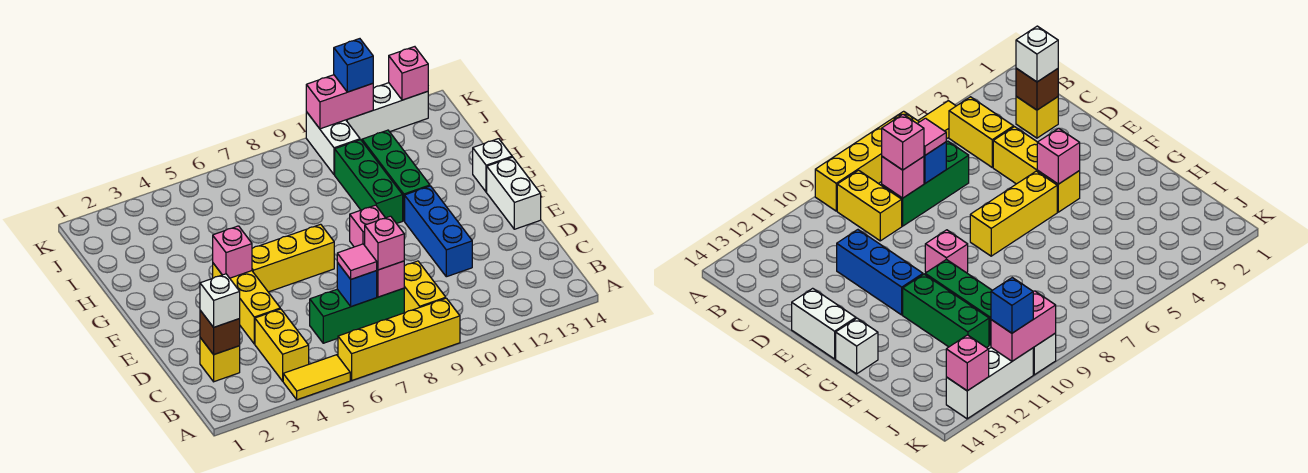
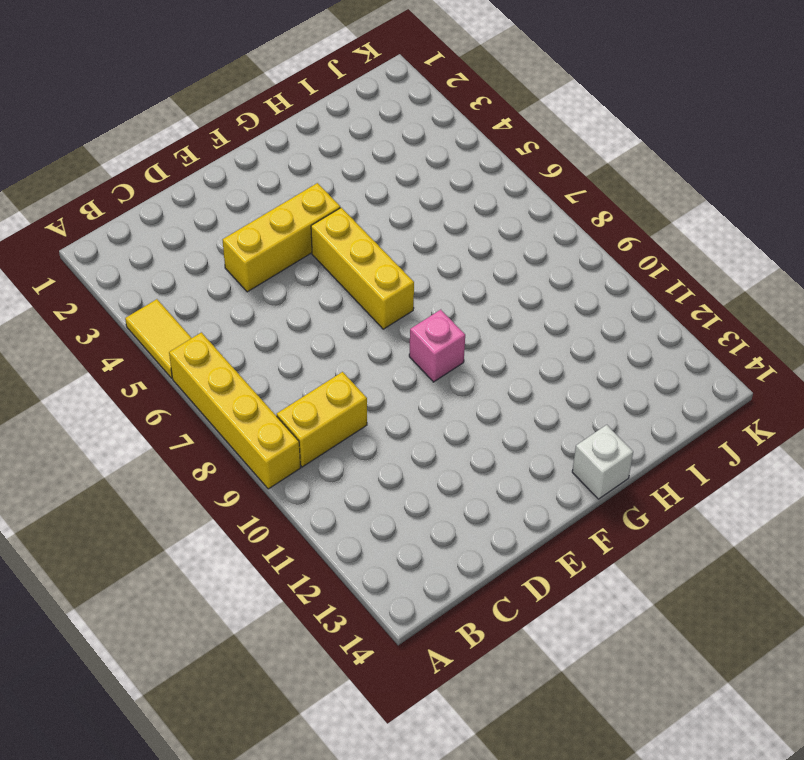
none -> yellow brick B4:C4 level 1
none -> yellow brick C2 level 1
none -> green brick C6:C8 level 1

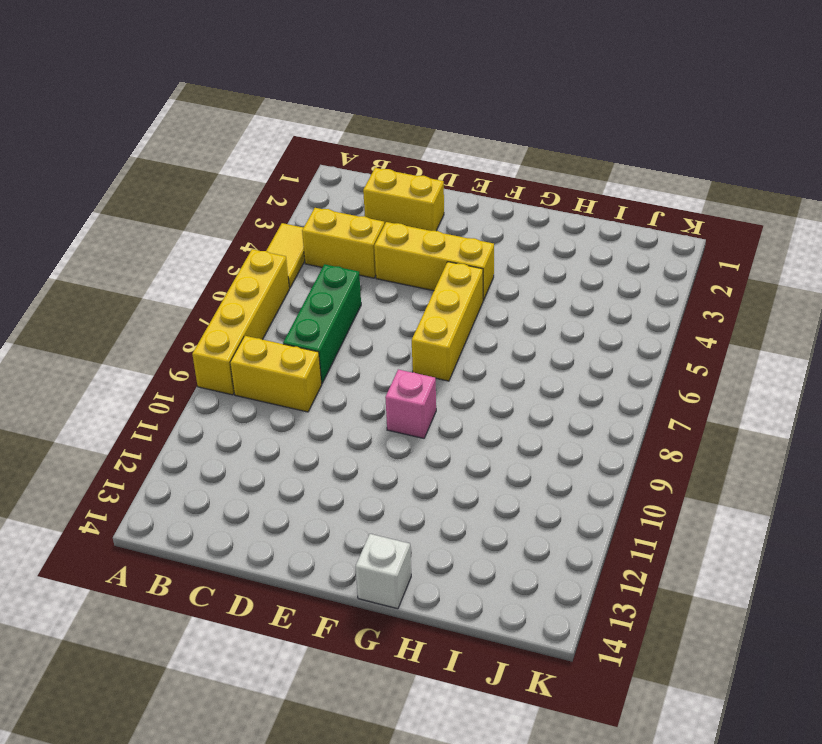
yellow brick C2:D2 level 1 -> yellow brick C2 level 1
none -> blue brick D11:F11 level 1
none -> white brick E14:F14 level 1
none -> green brick G10:I10 level 1

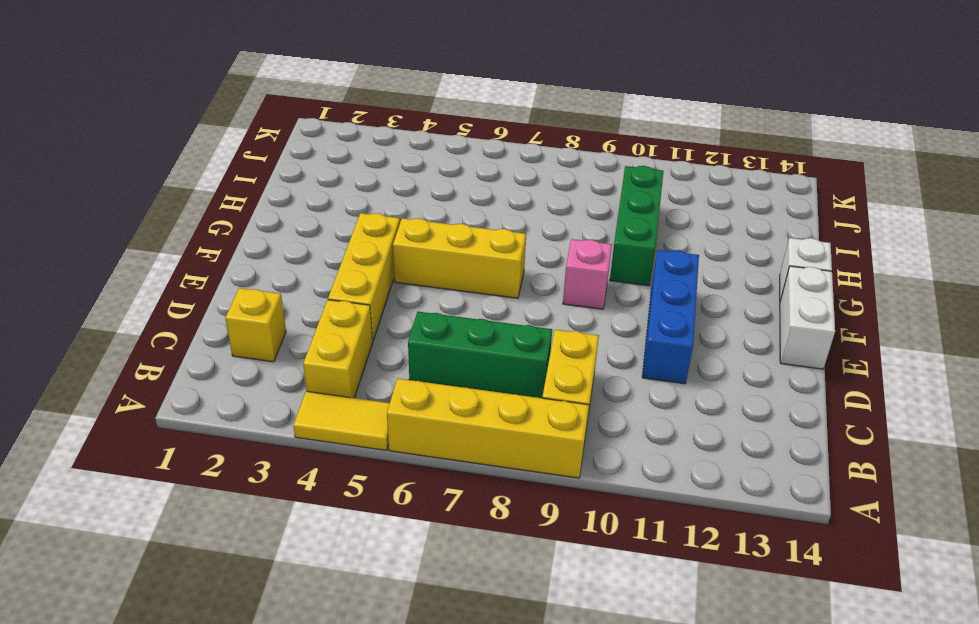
none -> green brick G11:I11 level 1
none -> white brick J10:K10 level 1
none -> white brick K11:K13 level 1

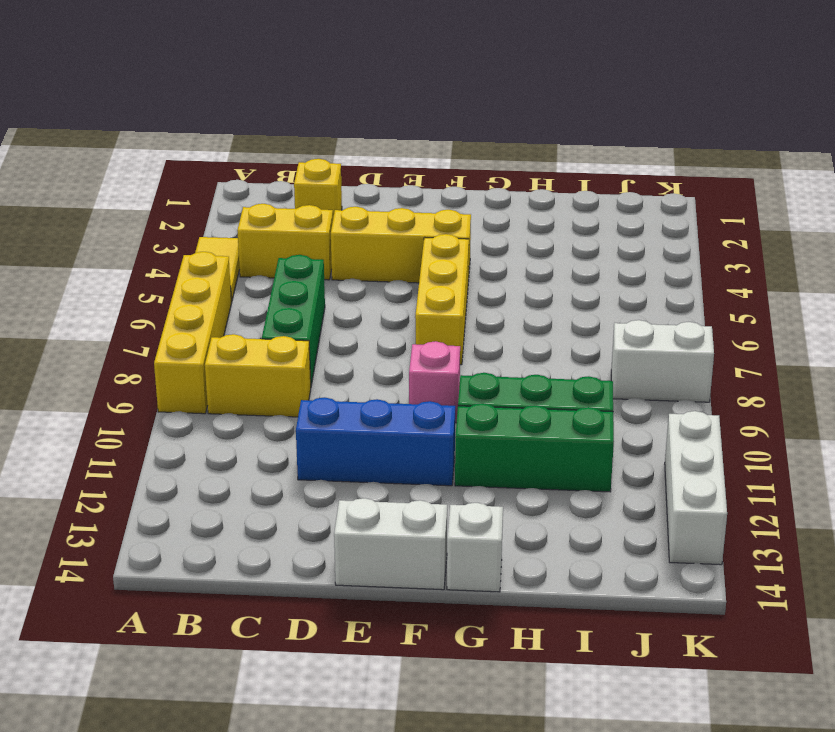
white brick J8:K8 level 1 -> white brick J10:K10 level 1
none -> brown brick C2 level 2
none -> blue brick C7 level 2
none -> pink brick C8 level 2

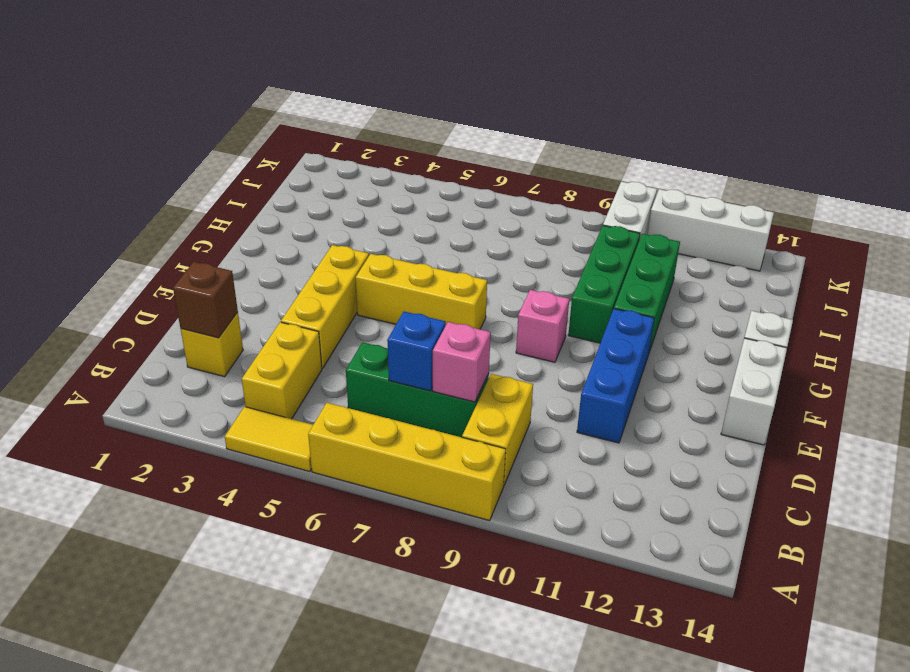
none -> pink brick F4 level 2
none -> pink brick K10:K11 level 2
none -> pink brick K13 level 2

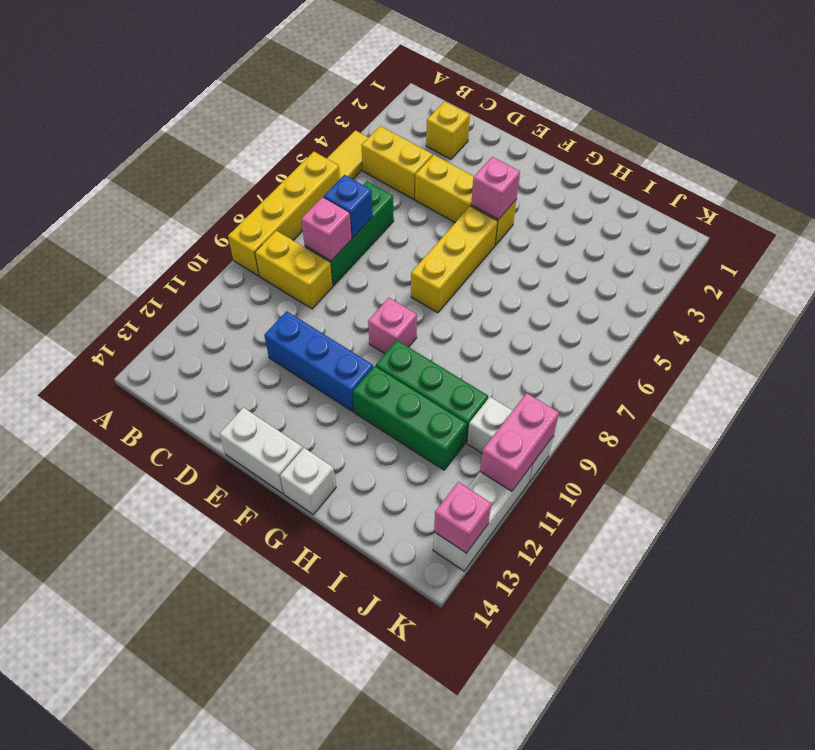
none -> brown brick C2 level 2
none -> white brick C2 level 3
none -> pink tile C7 level 3

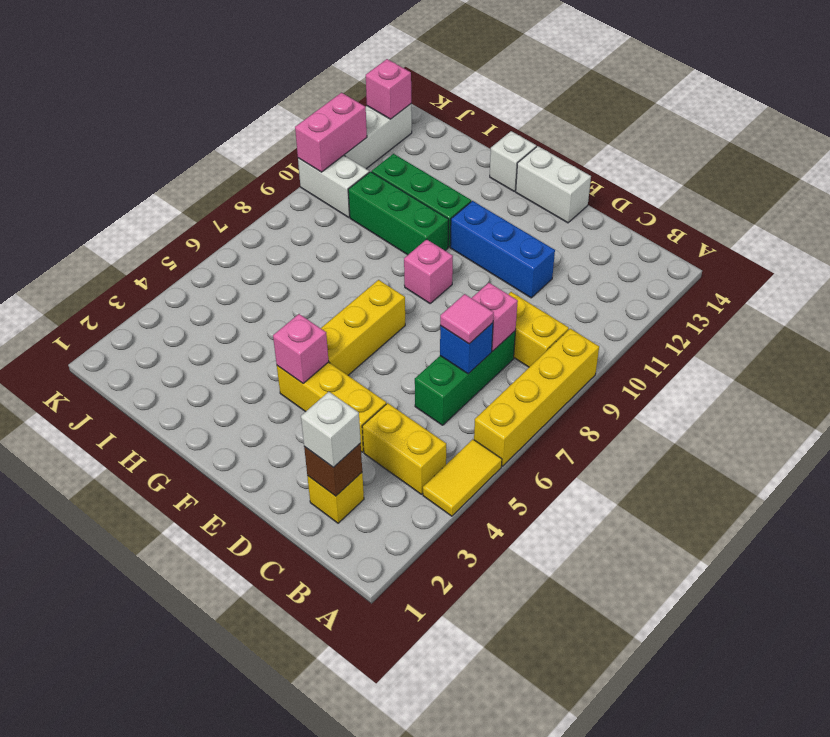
none -> pink brick C8 level 3
none -> blue brick K11 level 3

